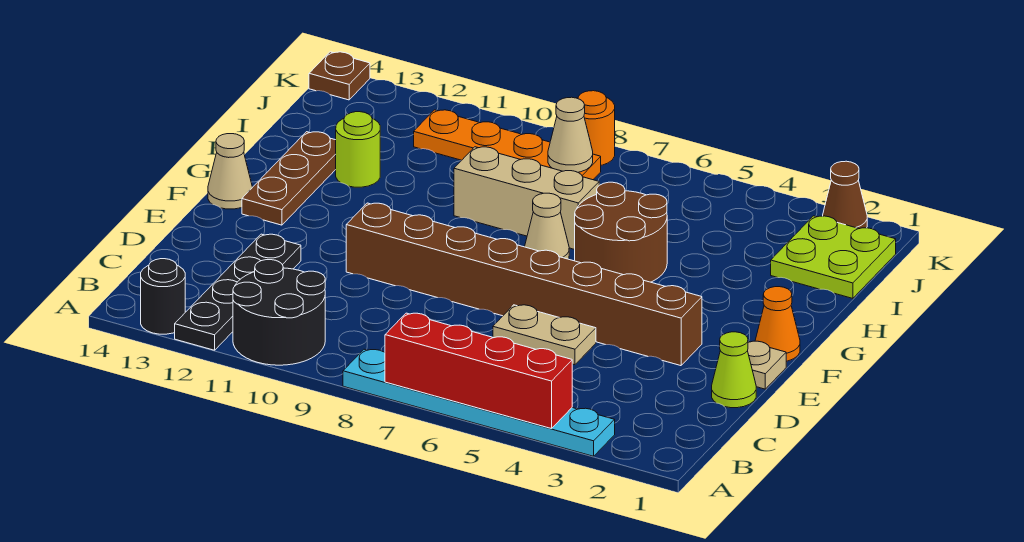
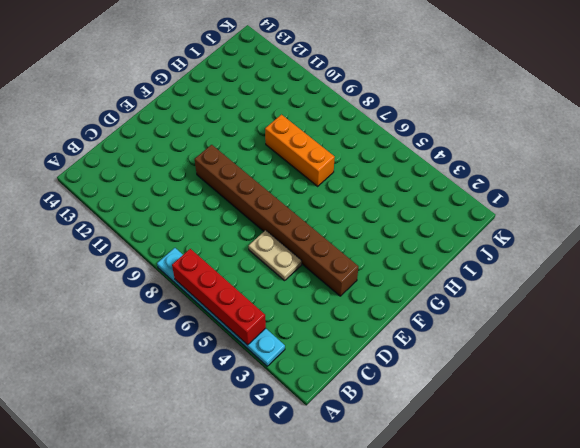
orange brick H7:H9 level 1 -> tan brick H7:H9 level 1
none -> black round brick A10:B11 level 1
none -> black plate A12:D12 level 1
none -> black round brick A13 level 1

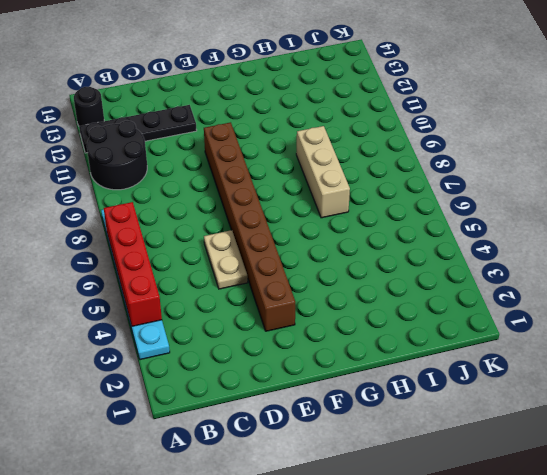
none -> lime cone D1 level 1
none -> tan plate E1 level 1
none -> orange cone F1 level 1

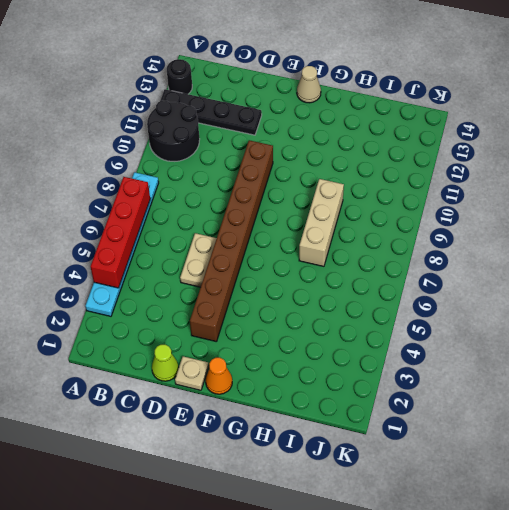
none -> brown plate F13:H13 level 1
none -> brown round brick G5:H6 level 1
none -> tan cone G7 level 1

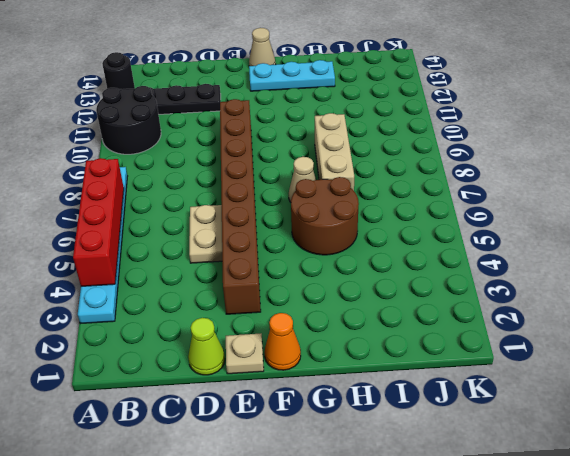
cyan plate F13:H13 level 1 -> brown plate F13:H13 level 1
none -> lime round brick H12 level 1
none -> lime plate I1:J2 level 1
none -> orange plate J8:J11 level 1

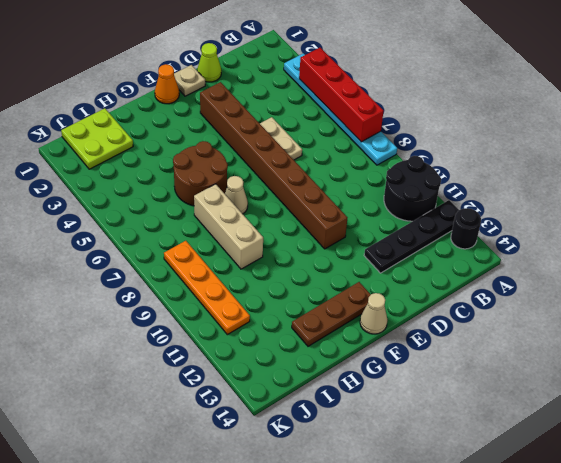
none -> lime round brick H12 level 1
none -> brown cone K2 level 1
none -> orange round brick K8 level 1

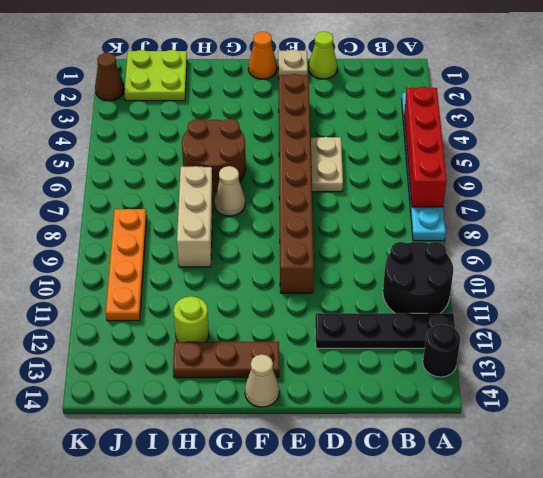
none -> orange round brick K8 level 1
none -> brown plate K14 level 1
none -> tan cone J8 level 2

